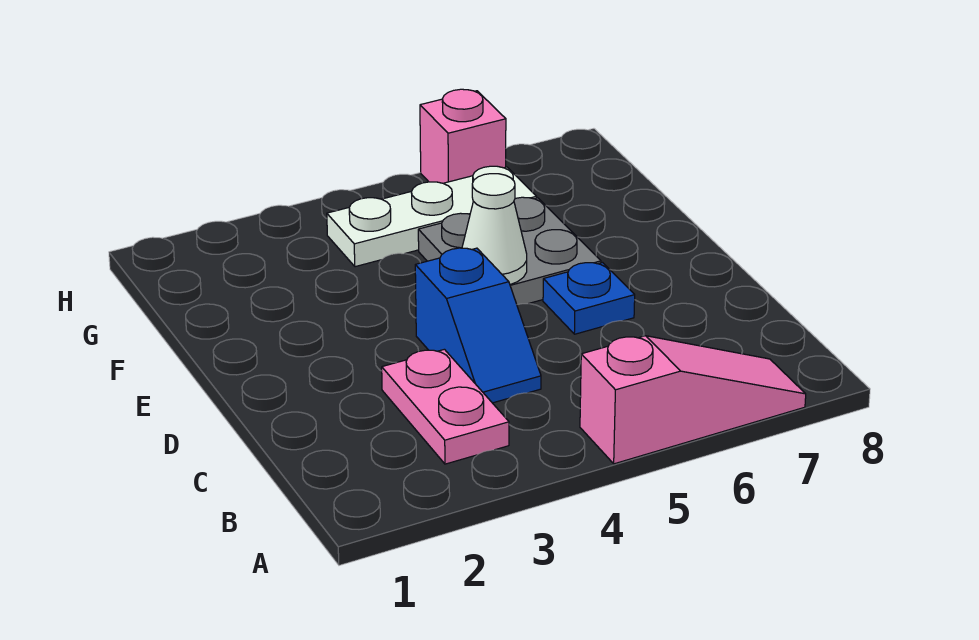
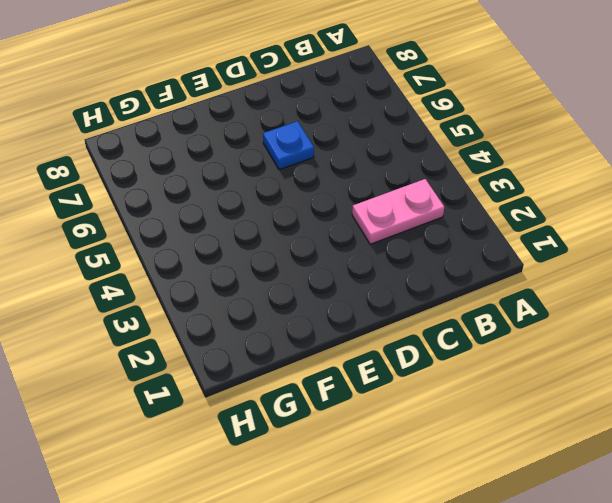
none -> pink slope A5:A7 level 1 top 5
none -> blue slope C4:D4 level 1 top D

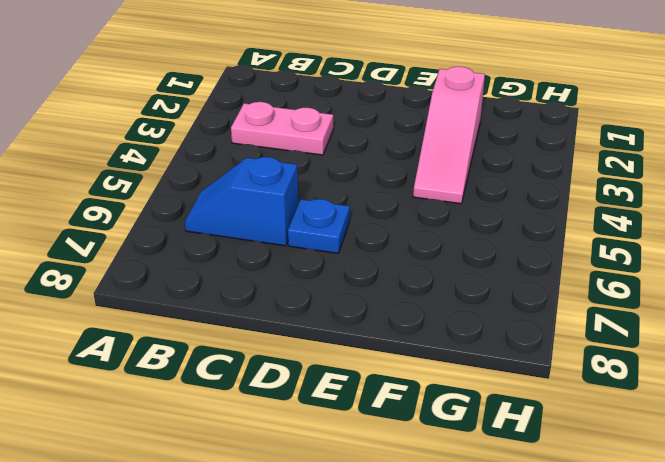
blue slope B6:C6 level 1 top C -> blue slope C4:D4 level 1 top D
pink slope F2:F4 level 1 top 2 -> pink slope A5:A7 level 1 top 5
none -> grey plate E5:F6 level 1
none -> white plate G4:G6 level 1

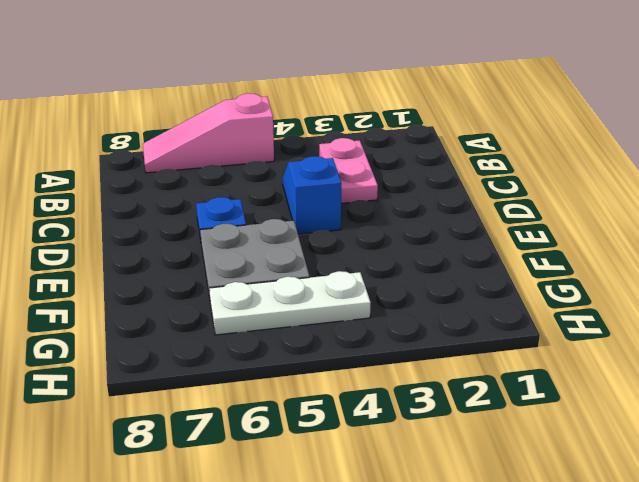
none -> pink brick H6 level 1
none -> white cone E5 level 2

